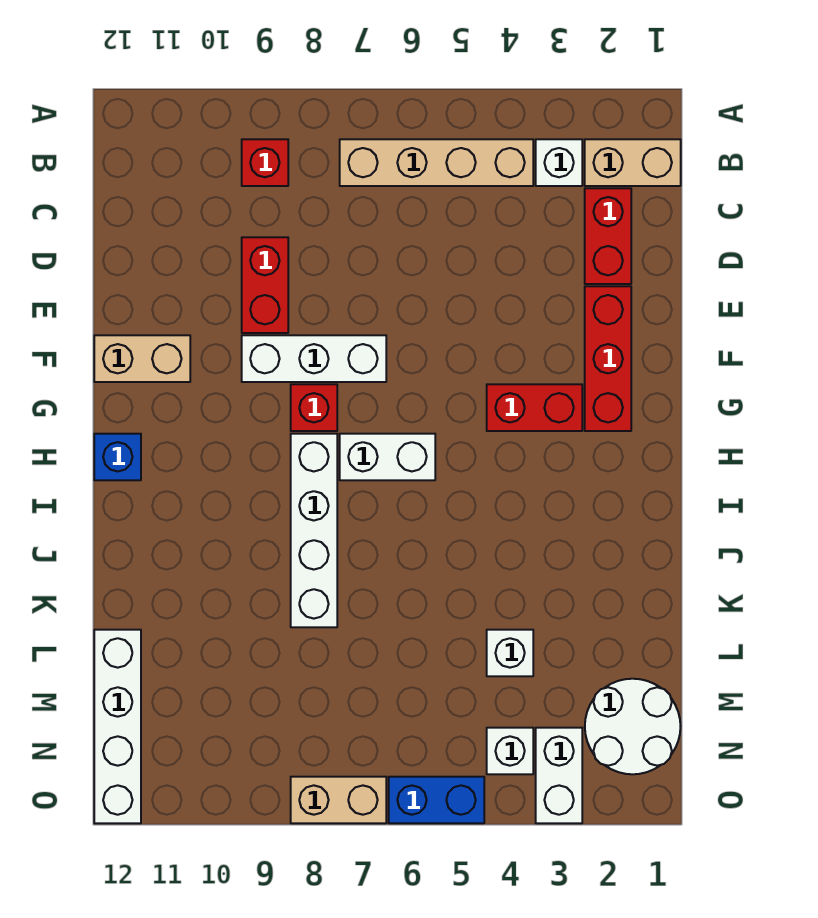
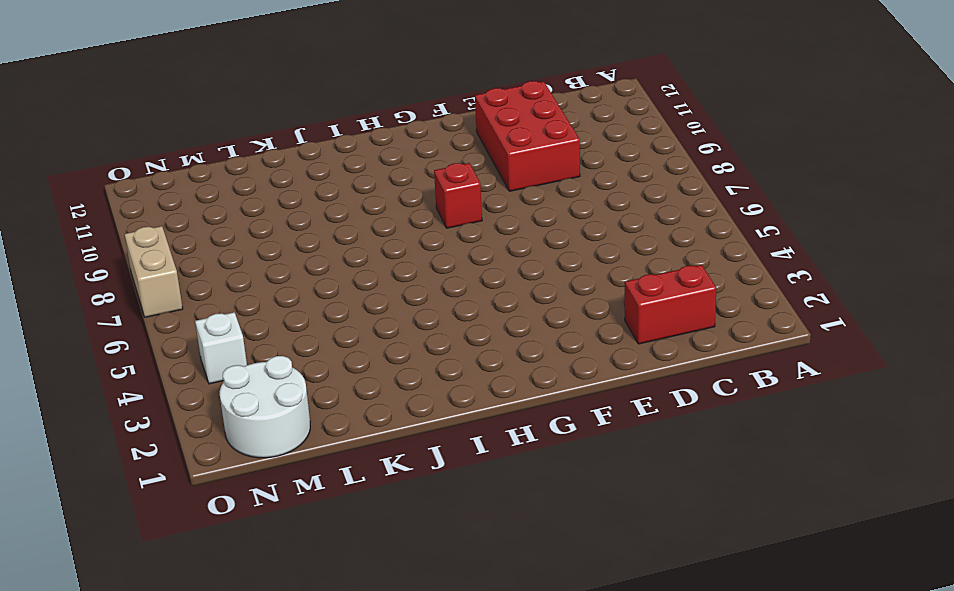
red brick D9:E11 level 1 -> red brick D9:E9 level 1
none -> tan brick B1:B2 level 1
none -> white brick B3 level 1
none -> tan brick B4:B7 level 1

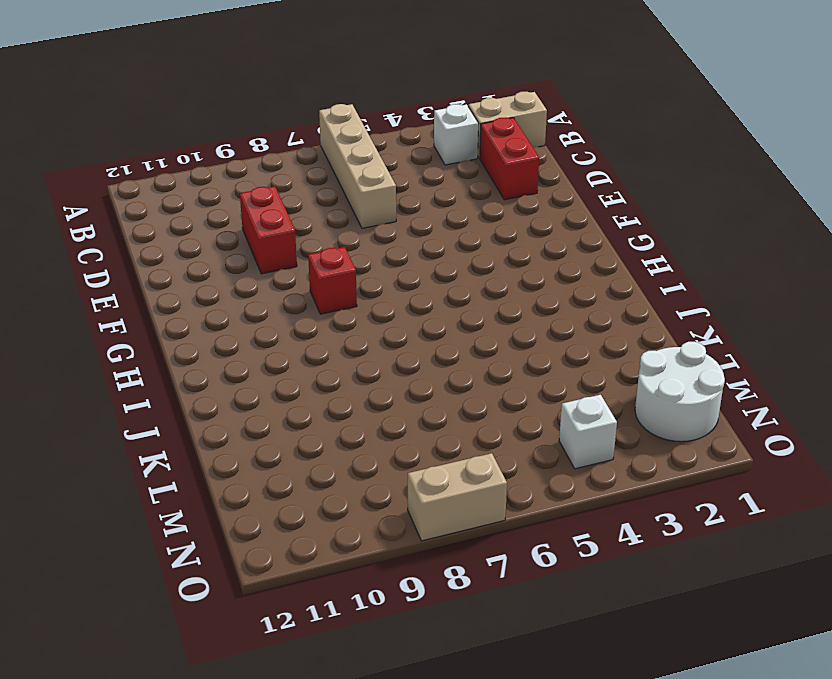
tan brick A6:D6 level 1 -> tan brick B4:B7 level 1
none -> red brick B9 level 1
none -> red brick E2:G2 level 1
none -> white brick F7:F9 level 1

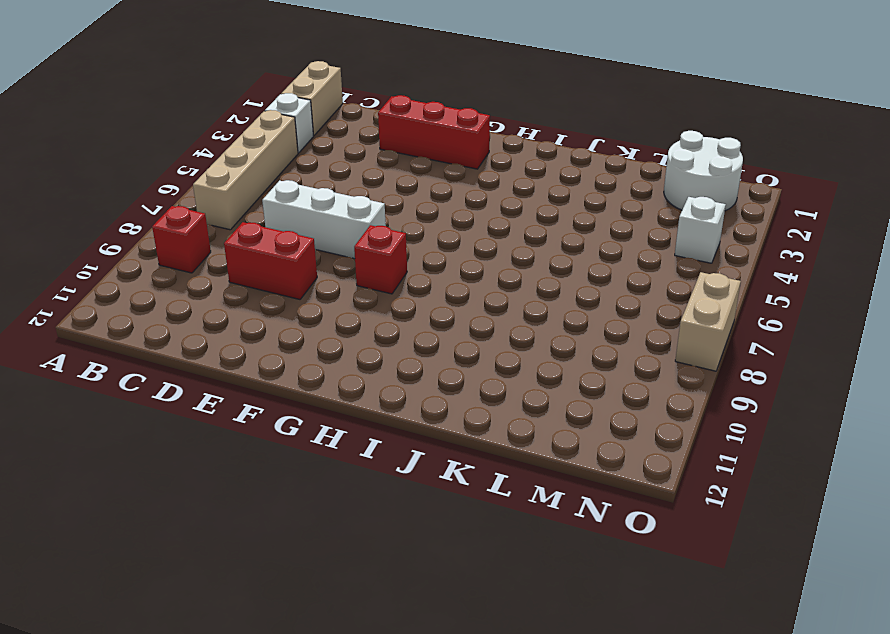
white brick D7:F7 level 1 -> white brick F7:F9 level 1
none -> red brick C2:D2 level 1
none -> tan brick F11:F12 level 1
none -> red brick G3:G4 level 1

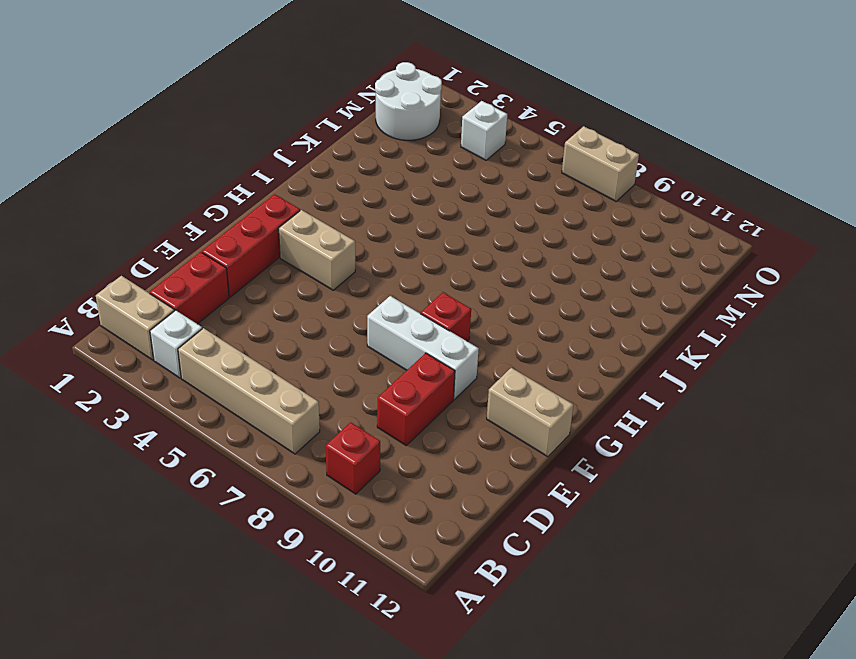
tan brick G3:G4 level 1 -> red brick G3:G4 level 1
none -> white brick H6:H7 level 1
none -> white brick H8:K8 level 1
none -> blue brick H12 level 1

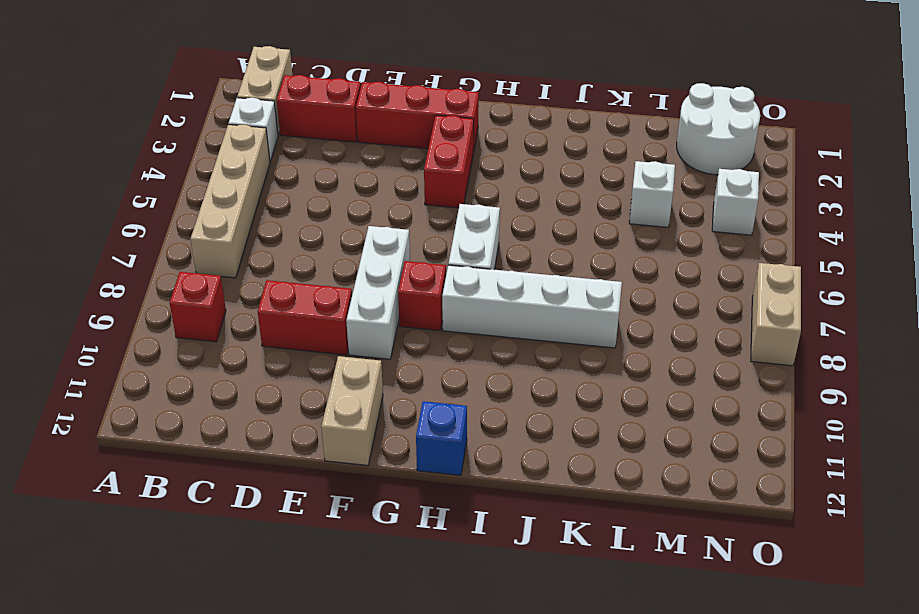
none -> white brick L12:O12 level 1
none -> white brick N3:O3 level 1
none -> blue brick O5:O6 level 1

